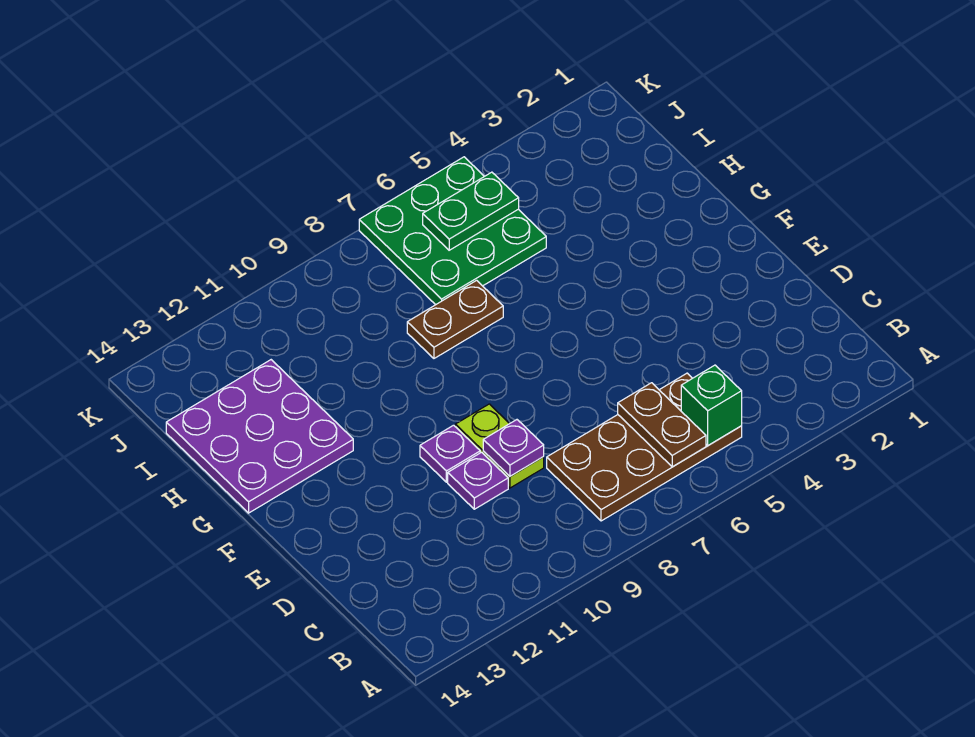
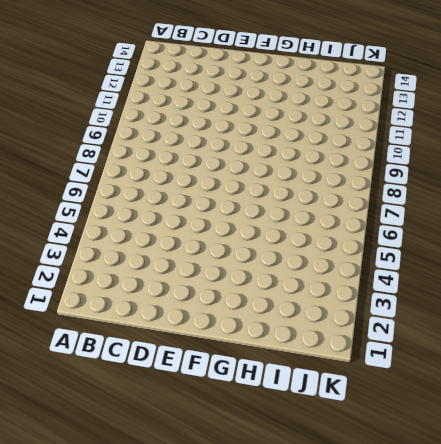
none -> brown plate B5:C8 level 1
none -> lime plate D9:E9 level 1

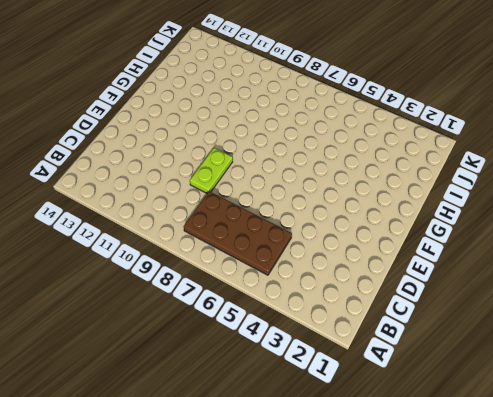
none -> purple plate D10 level 1
none -> purple plate E10 level 1

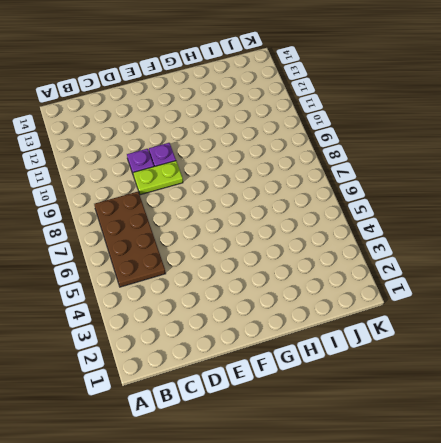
none -> purple plate G12:I14 level 1
none -> brown plate H7:H8 level 1

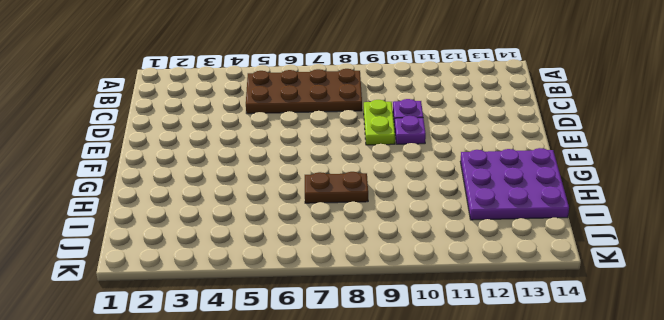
none -> green plate I5:K7 level 1
none -> green brick B5 level 2

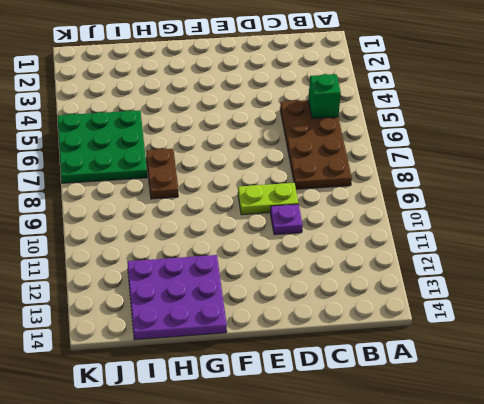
none -> purple plate E10 level 1
none -> brown plate B6:C6 level 2

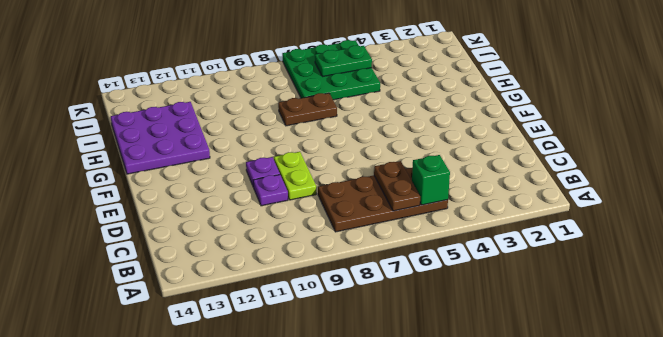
none -> purple plate D9 level 2

